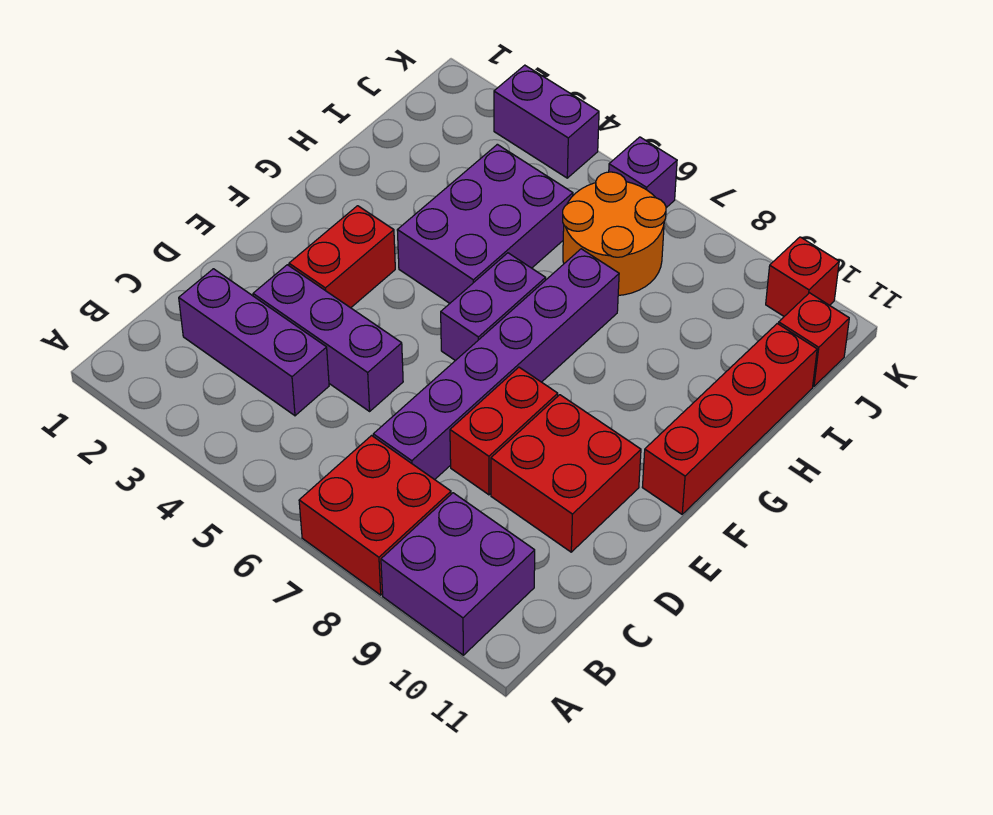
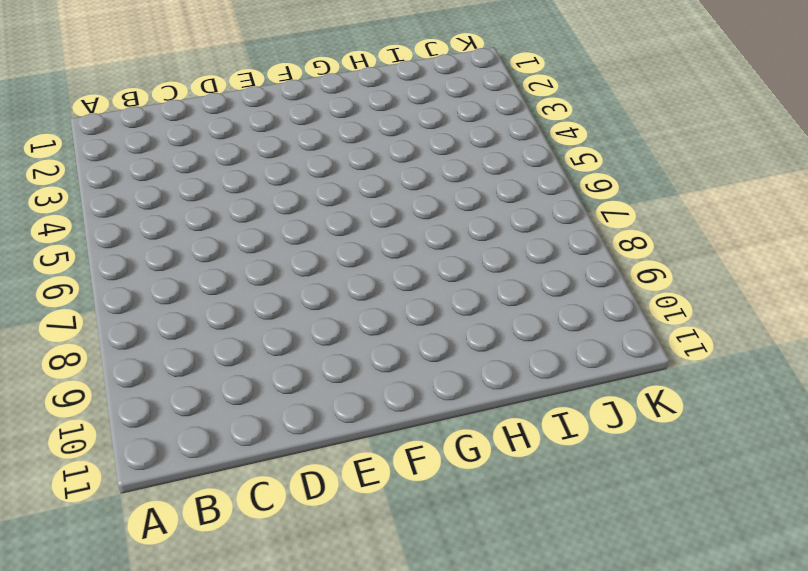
none -> red brick A7:B8 level 1
none -> purple brick A9:B10 level 1
none -> purple brick C2:C4 level 1

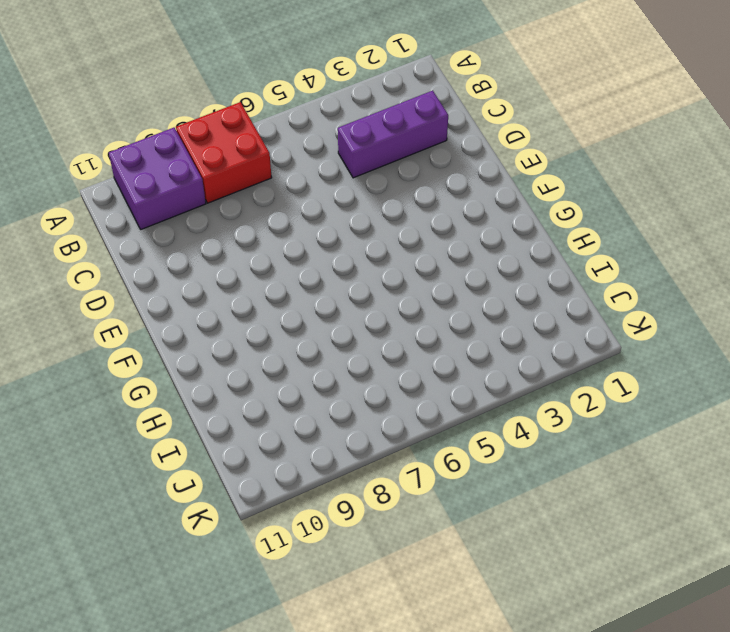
none -> purple brick C7:H7 level 1
none -> purple brick D3:D5 level 1
none -> red brick D8:E8 level 1

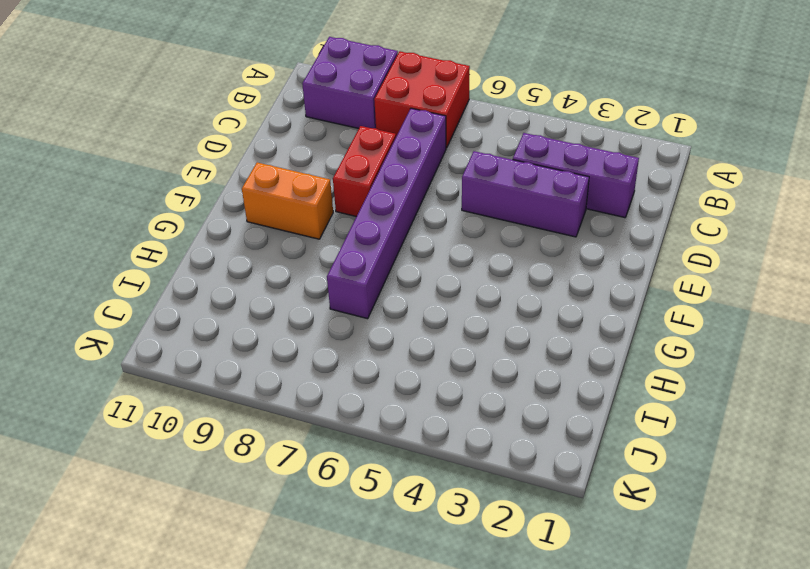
orange brick F9:F10 level 1 -> none
none -> red brick D9:E10 level 1
none -> red brick E3:F3 level 1
none -> purple brick F6:G6 level 1

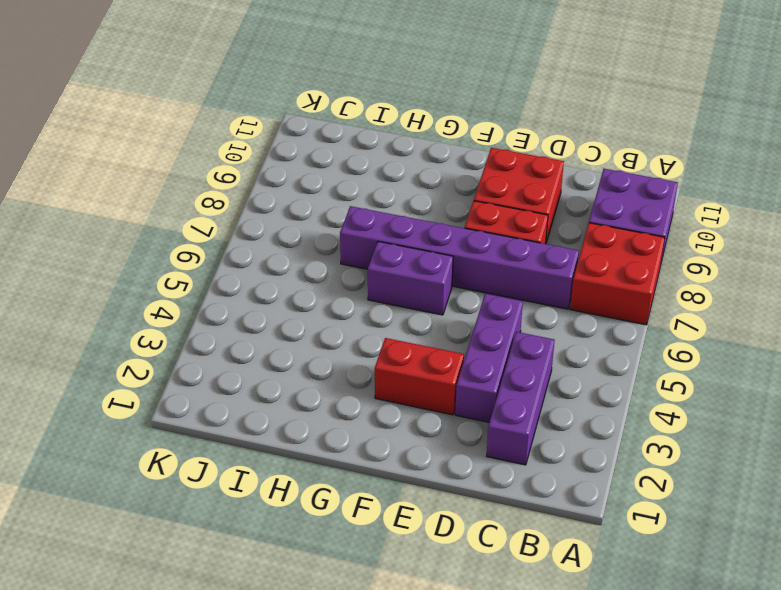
none -> red brick F11:I11 level 1
none -> purple brick G4:I5 level 1
none -> orange round brick I6:J7 level 1

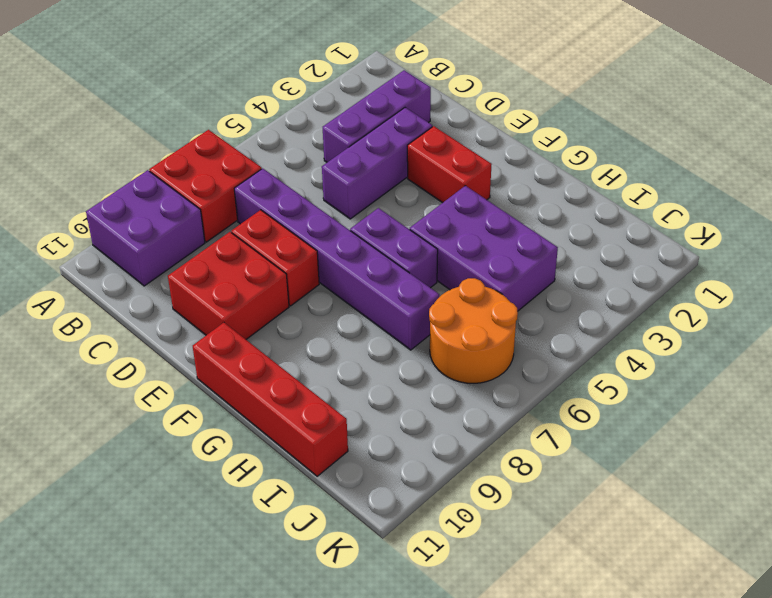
none -> red brick J11 level 1
none -> purple brick K3:K4 level 1
none -> purple brick K6 level 1

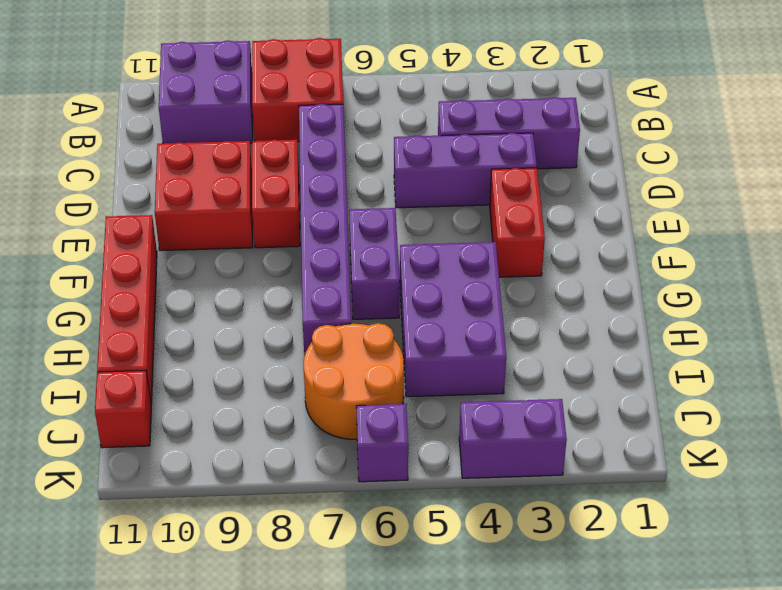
none -> red brick K10 level 1

